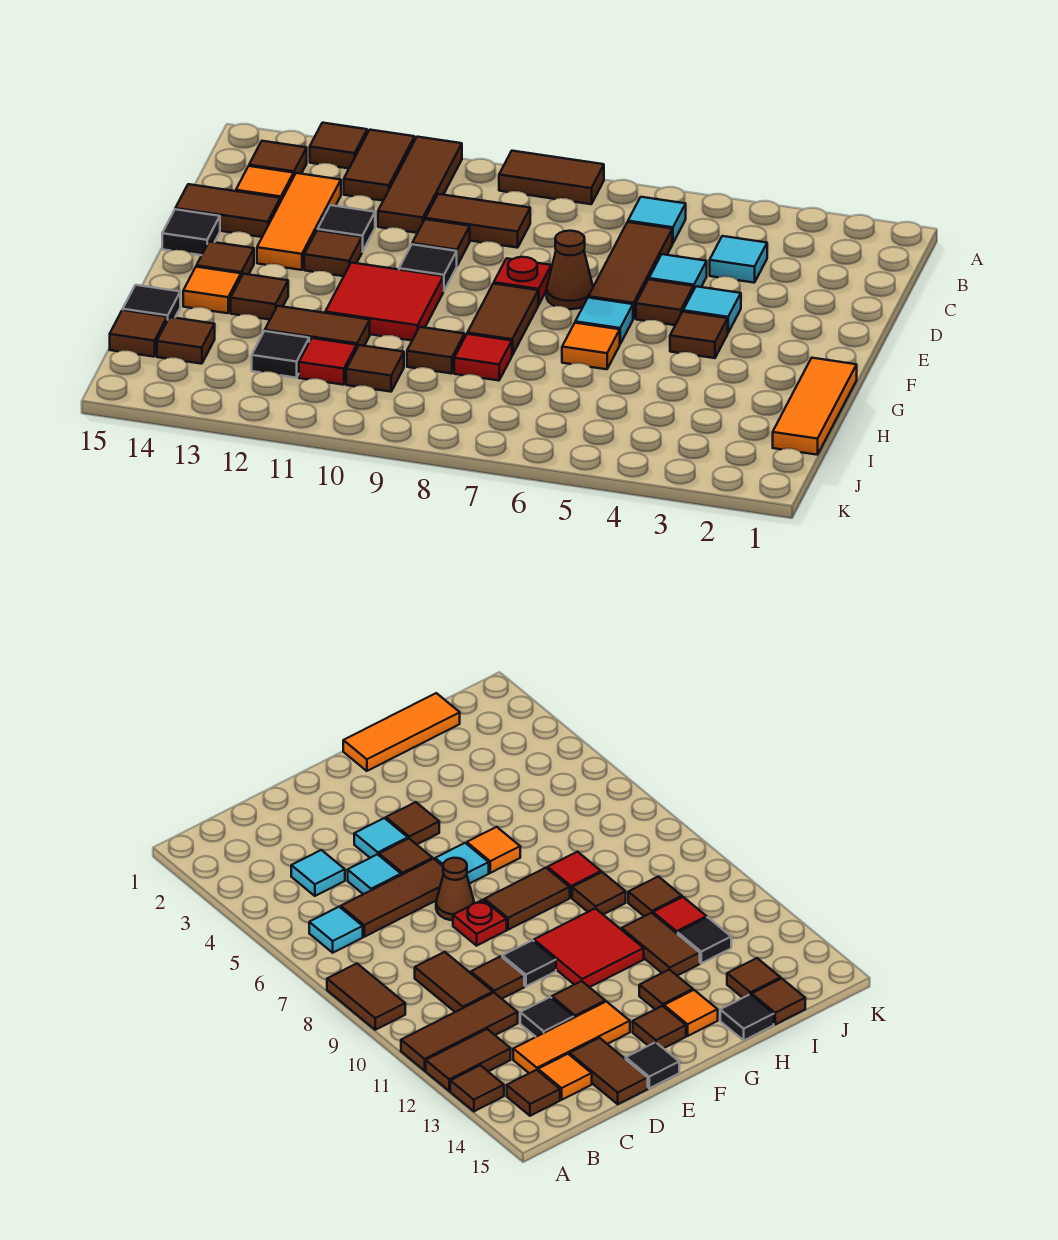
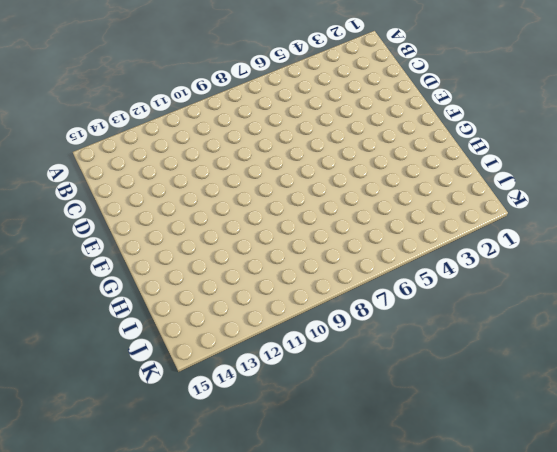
none -> brown tile A8:A9 level 1
none -> brown tile A11:C11 level 1
none -> brown tile A12:B12 level 1
none -> brown tile A13 level 1

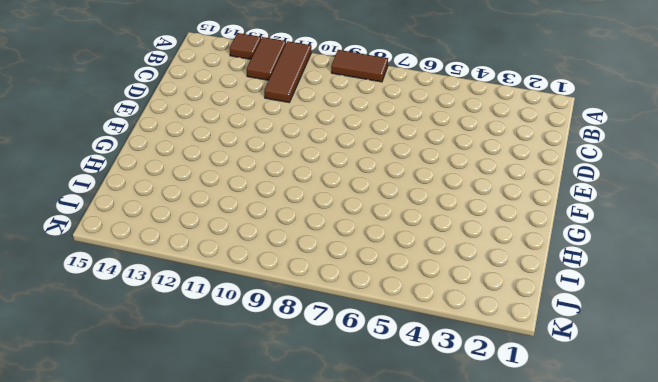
none -> cyan tile B6 level 1
none -> brown tile B14 level 1
none -> cyan tile C4 level 1
none -> brown tile C6:E6 level 1

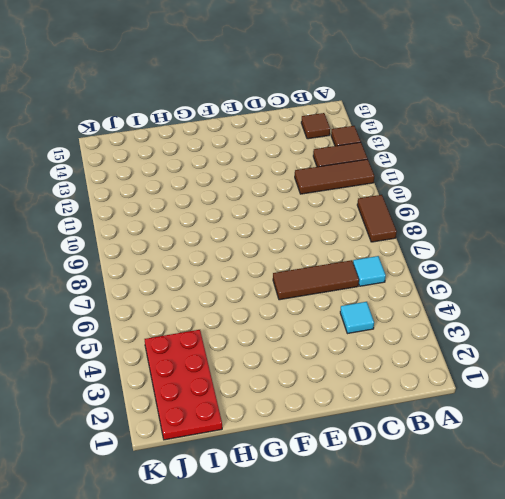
red plate I1:J4 level 1 -> orange tile G1:I1 level 1
none -> brown tile C9:C10 level 1
none -> orange tile C13:E13 level 1
none -> orange tile C14 level 1
none -> cyan tile D5 level 1

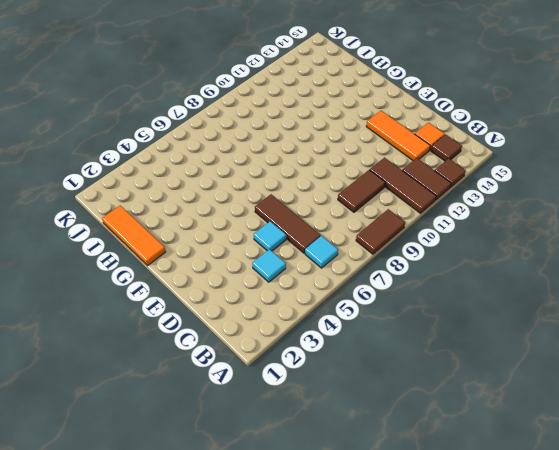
none -> brown tile D10 level 1
none -> black tile D12 level 1
none -> brown tile D14:D15 level 1
none -> cyan tile E4 level 1

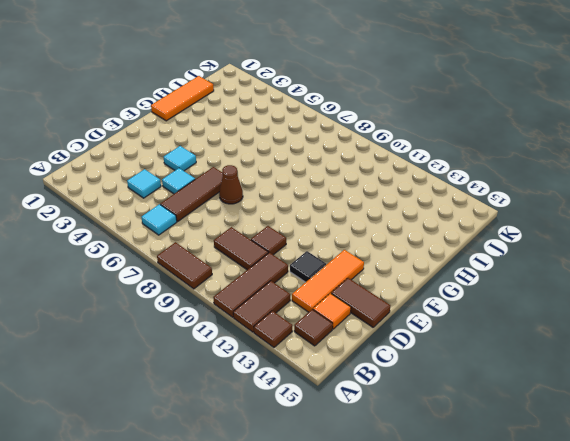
none -> brown tile E5 level 1
none -> red plate E8 level 1
none -> black tile E10 level 1
none -> brown tile E12 level 1

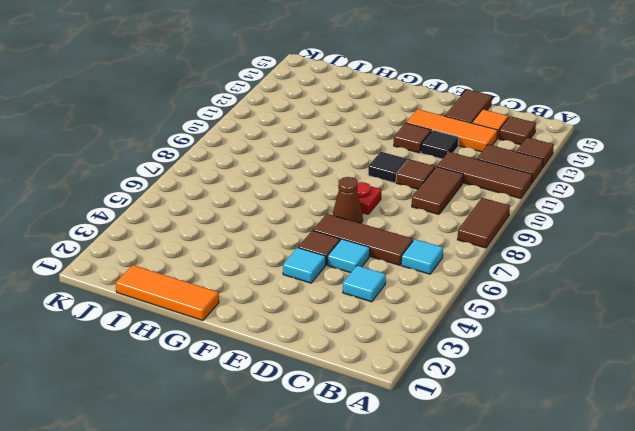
none -> black tile E15 level 1
none -> brown tile F4 level 1
none -> cyan tile F6 level 1
none -> brown tile F8:G8 level 1

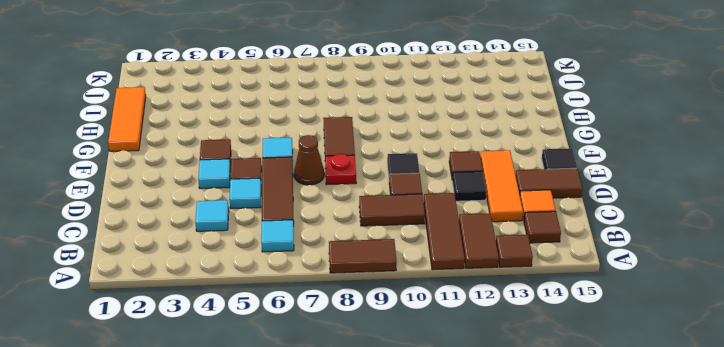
none -> red tile F10:G11 level 1
none -> brown tile F14 level 1
none -> orange tile G6 level 1
none -> brown tile G13 level 1

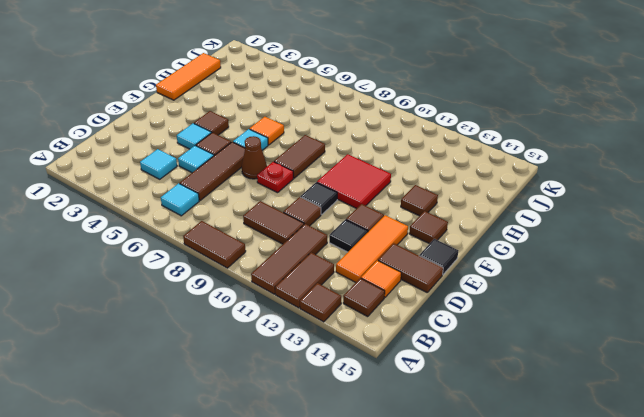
none -> orange tile G14 level 1
none -> red tile H8 level 1
none -> brown tile H9 level 1
none -> brown tile H11:H12 level 1

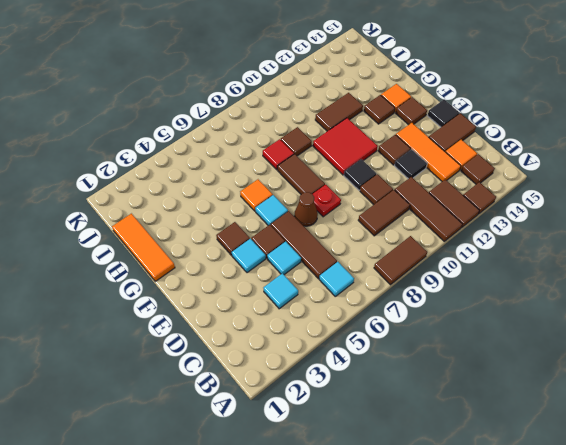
none -> black tile H15 level 1
none -> brown tile I10 level 1
none -> red tile I11 level 1
none -> black tile I12 level 1

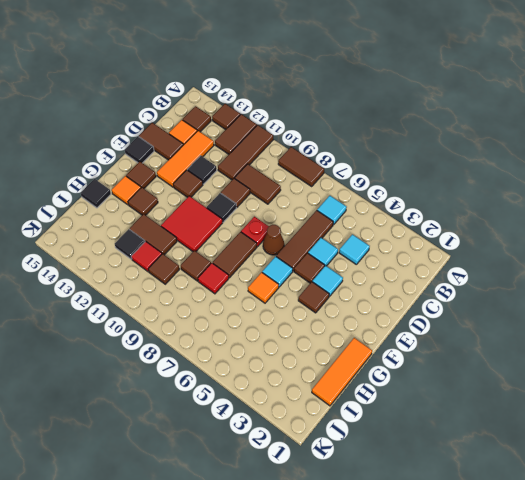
none -> brown tile I14 level 1
none -> brown tile I15 level 1

